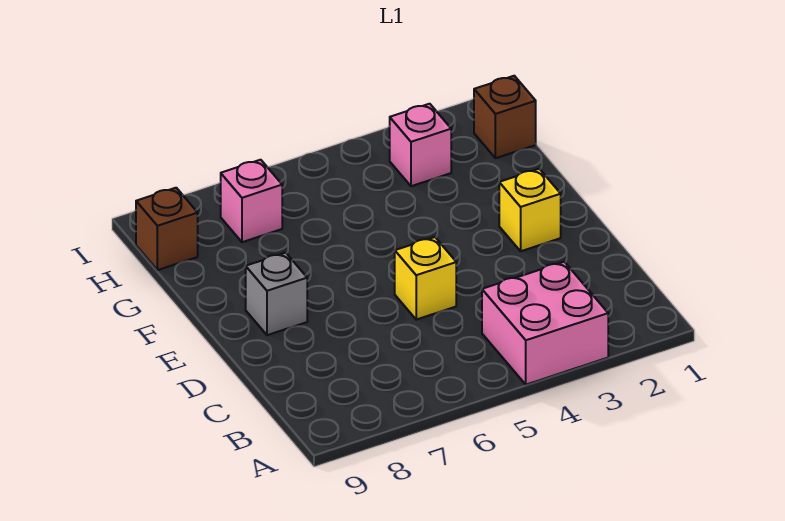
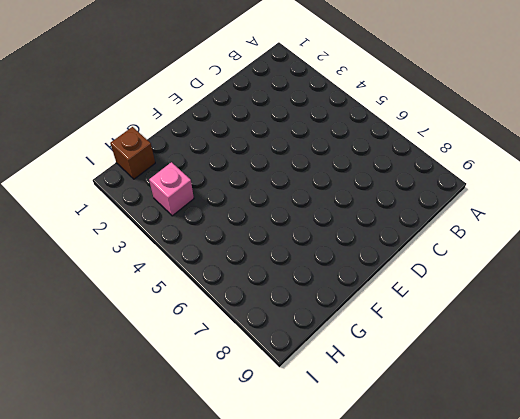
none -> pink brick A3:B4 level 1
none -> yellow brick D5 level 1

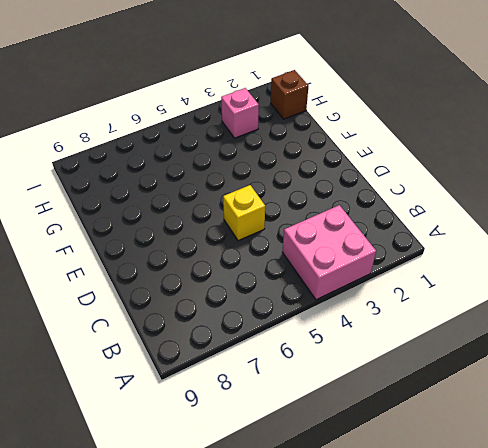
none -> yellow brick E2 level 1
none -> grey brick E8 level 1

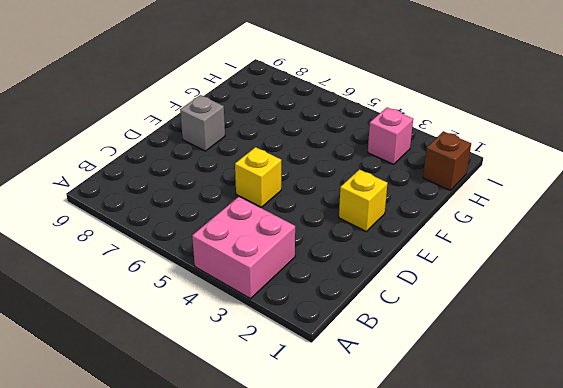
none -> pink brick H7 level 1
none -> brown brick H9 level 1

